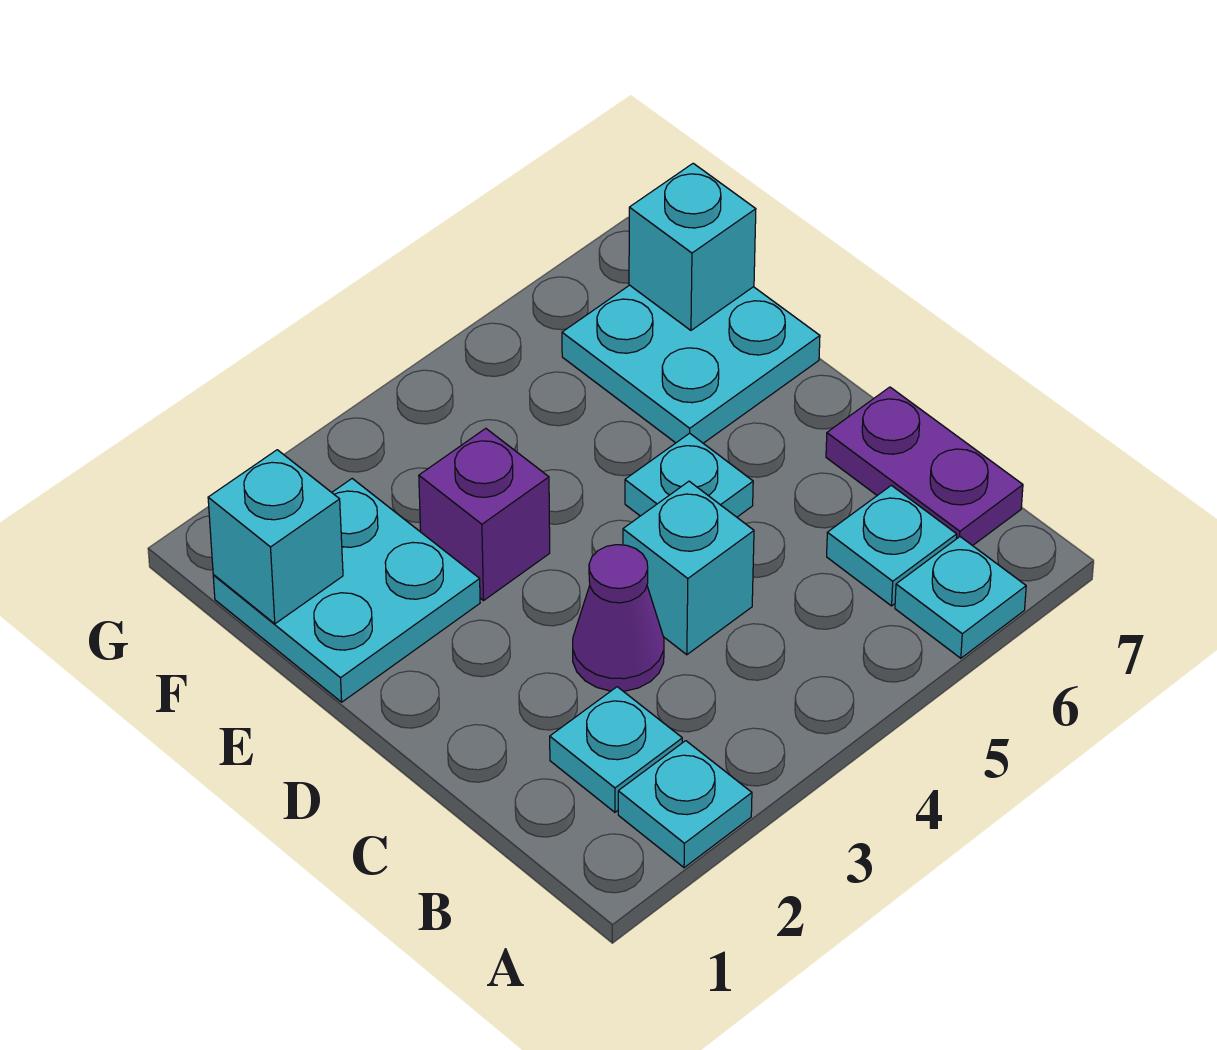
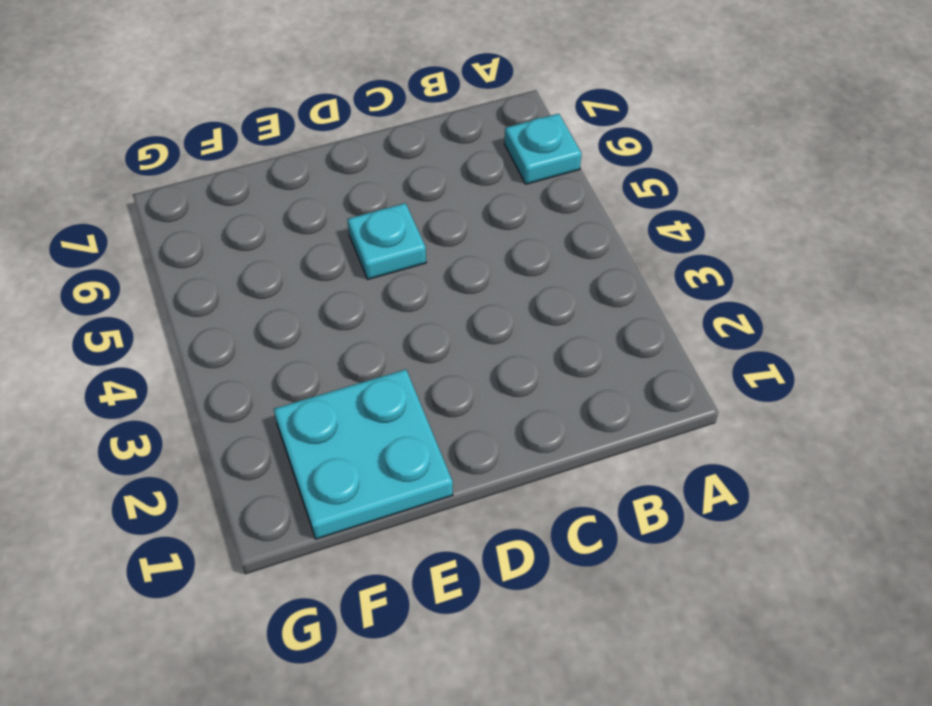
none -> cyan plate A2 level 1
none -> cyan plate B2 level 1
none -> cyan plate B6 level 1

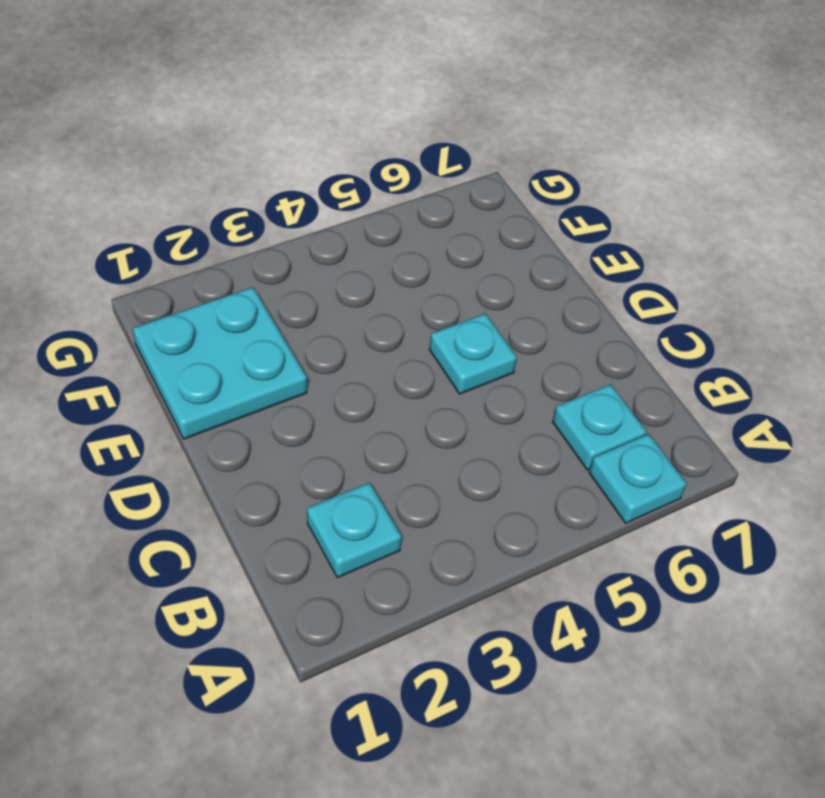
none -> cyan plate A2 level 1
none -> purple plate B7:C7 level 1
none -> purple cone C3 level 1

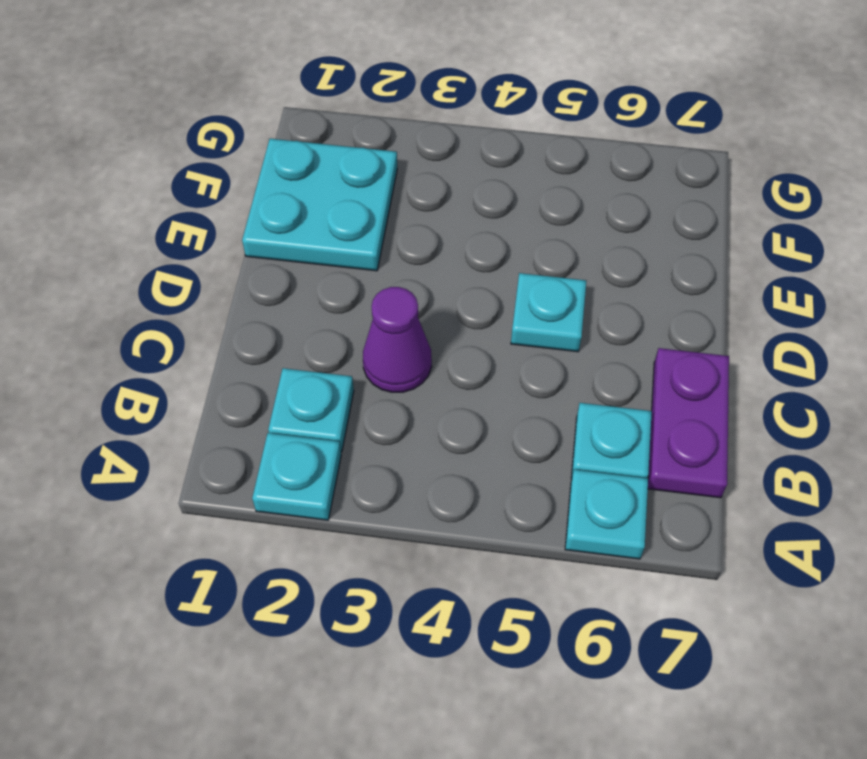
none -> cyan brick C4 level 1
none -> purple brick E3 level 1
none -> cyan plate E6:F7 level 1

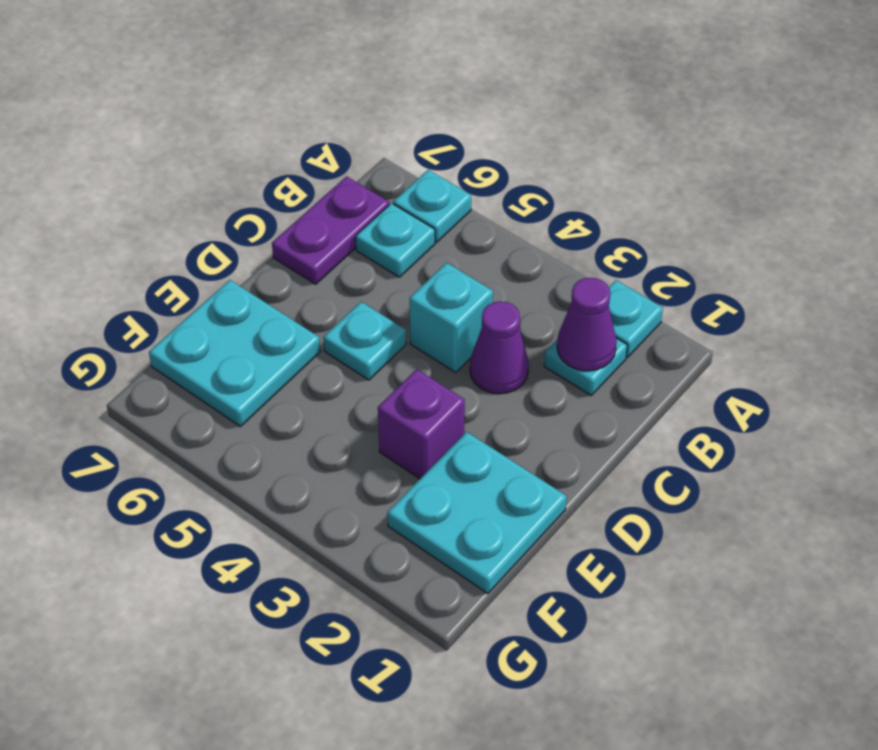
purple cone B2 level 2 -> none
none -> cyan brick F1 level 2
none -> cyan brick F7 level 2

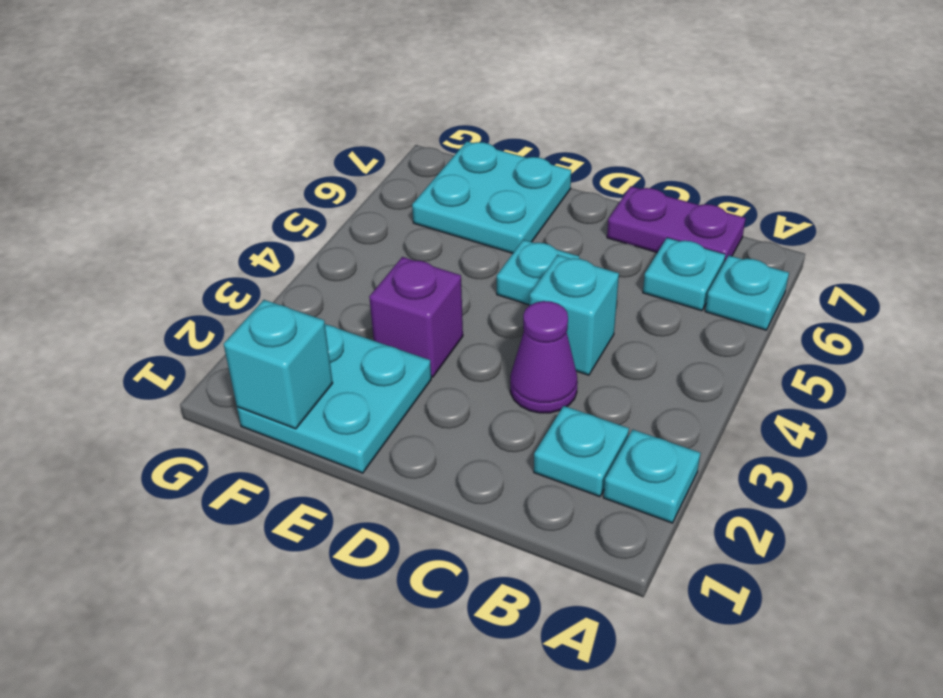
none -> cyan brick F7 level 2

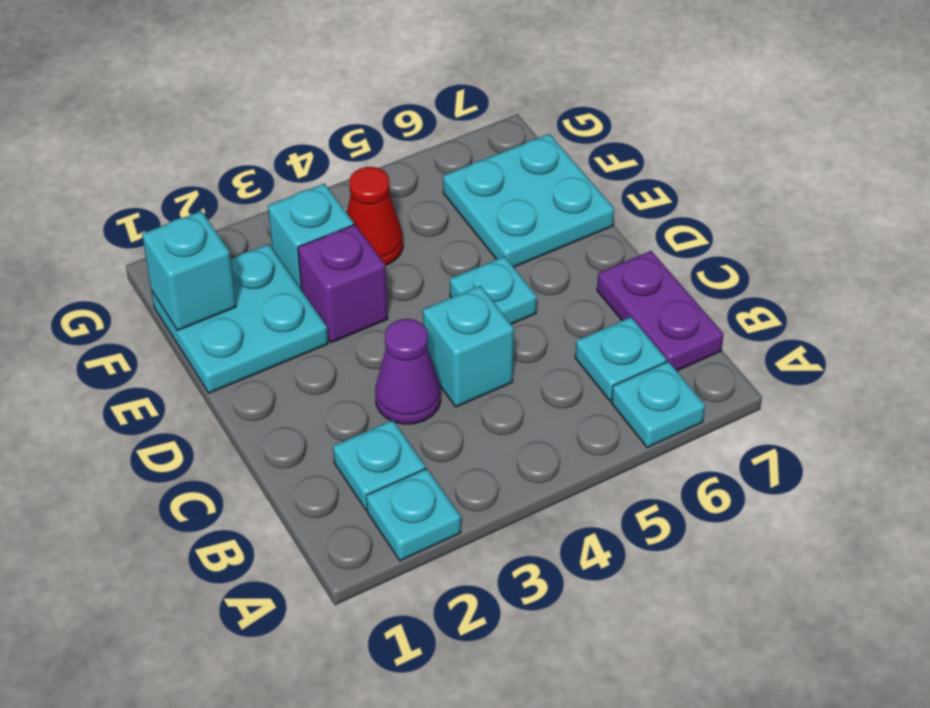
cyan brick F3 level 1 -> cyan brick F7 level 2
red cone F4 level 1 -> none

